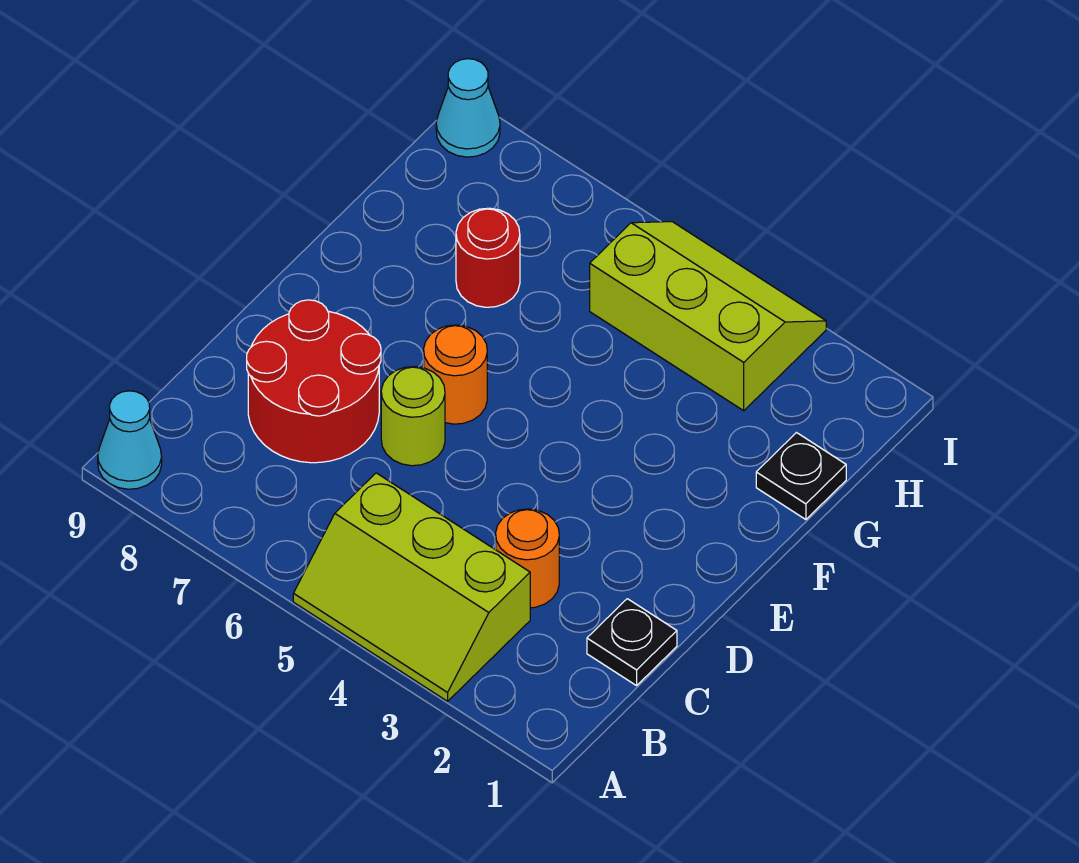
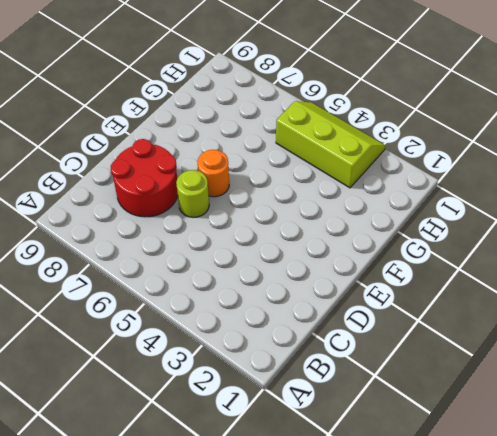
none -> lime slope A3:B5 level 1 top B
none -> cyan cone A9 level 1

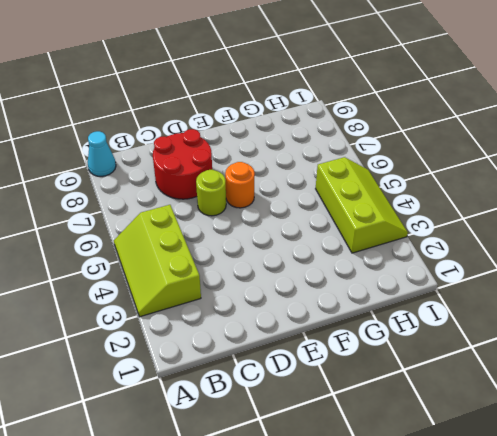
none -> black plate C1 level 1
none -> orange round brick C3 level 1

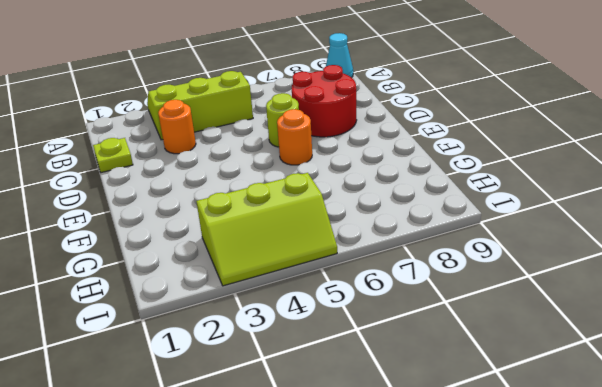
lime plate C1 level 1 -> black plate C1 level 1
none -> black plate G1 level 1
none -> red round brick G7 level 1

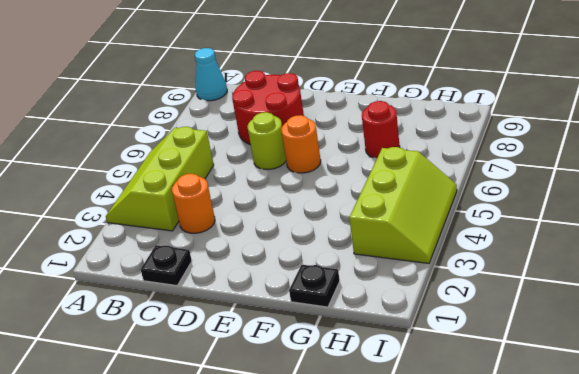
none -> cyan cone I9 level 1

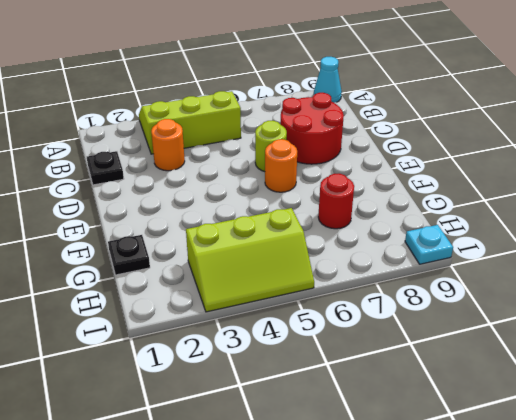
cyan plate I9 level 1 -> cyan cone I9 level 1

